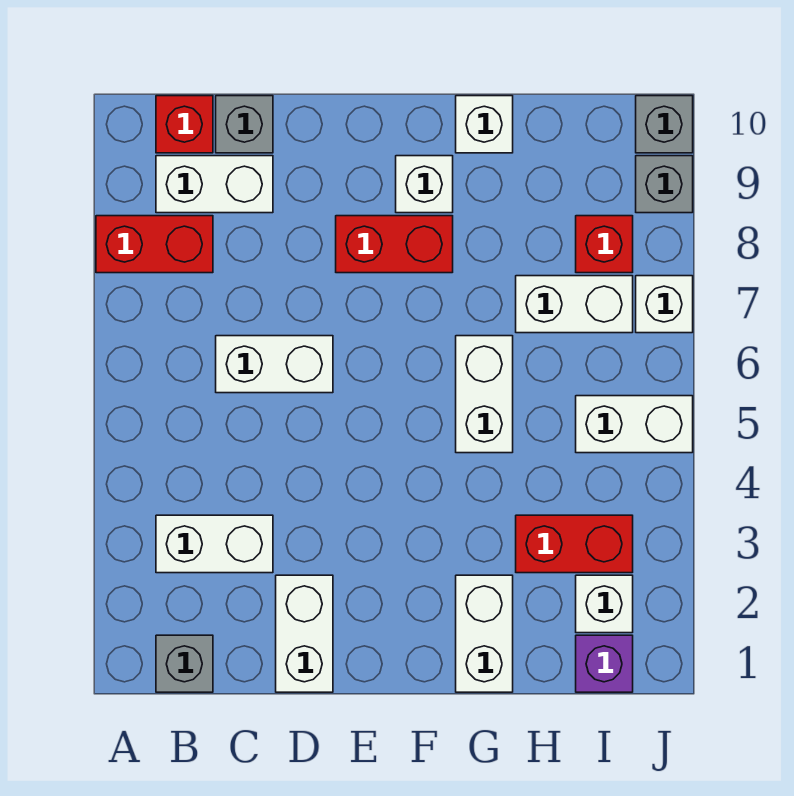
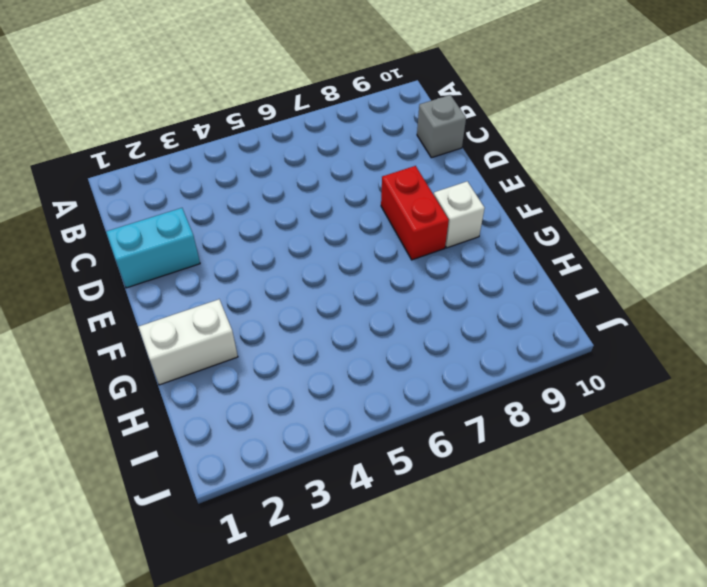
cyan brick D1:D2 level 1 -> white brick D1:D2 level 1
none -> red brick A8:B8 level 1
none -> grey brick B1 level 1
none -> white brick B3:C3 level 1

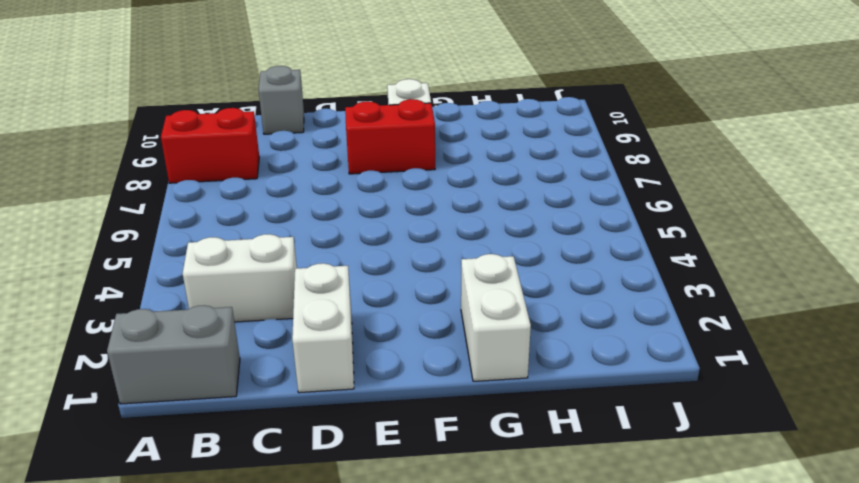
grey brick A1:B1 level 1 -> grey brick B1 level 1
none -> white brick B9:C9 level 1
none -> red brick B10 level 1
none -> white brick C6:D6 level 1

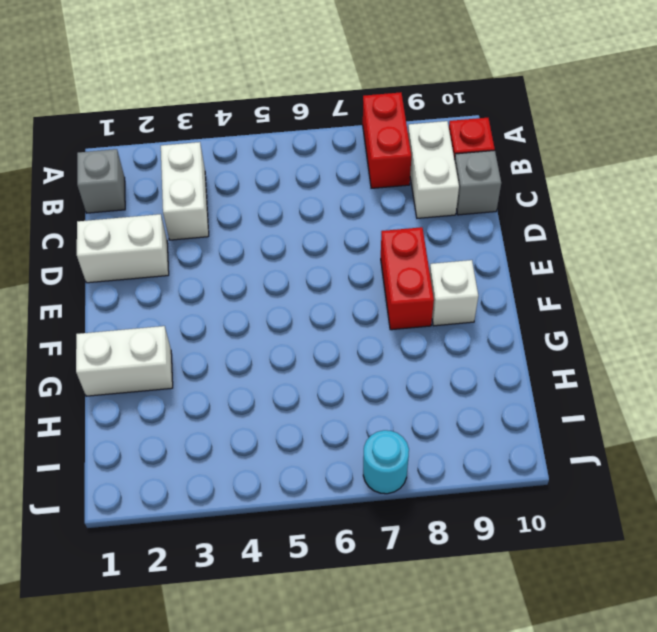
cyan round brick J7 level 1 -> white brick J7 level 1
none -> white brick C6:D6 level 1
none -> white brick G5:G6 level 1
none -> white brick G10 level 1

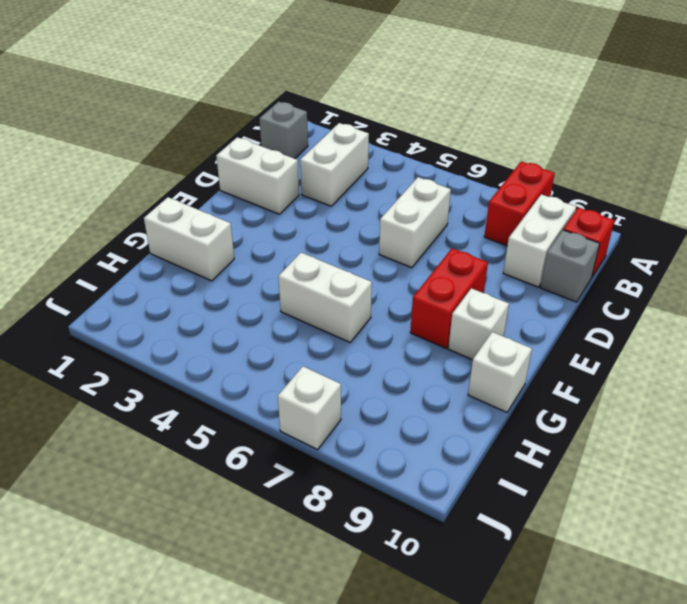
none -> red brick H3:I3 level 1
none -> white brick H7:I7 level 1
none -> purple brick I1 level 1

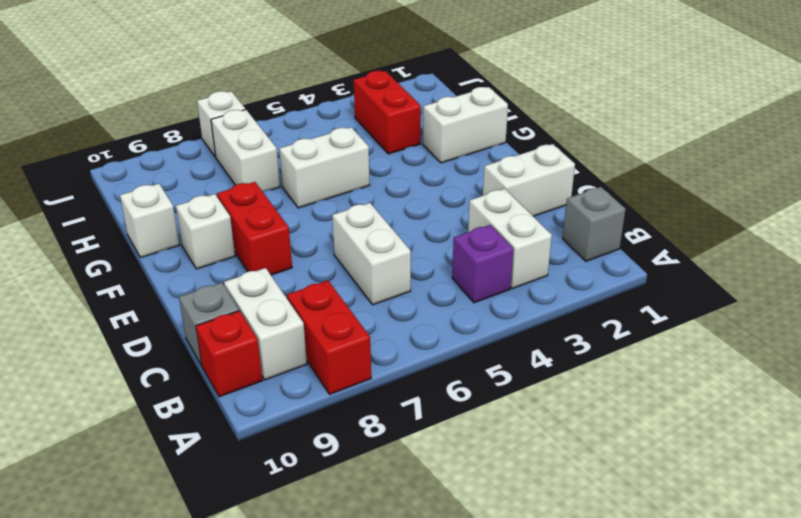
purple brick B4 level 1 -> purple brick I1 level 1
none -> white brick I2 level 1
none -> white brick I5:J5 level 1
none -> red brick I8 level 1

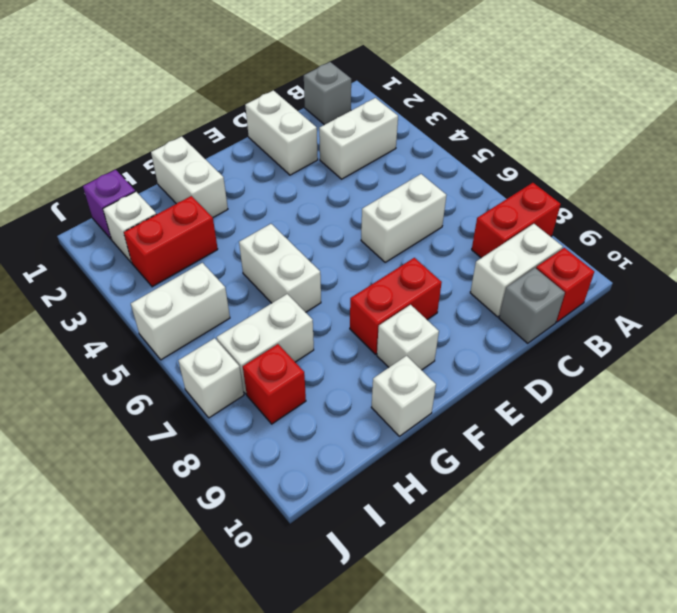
none -> grey brick J9 level 1
none -> grey brick J10 level 1

